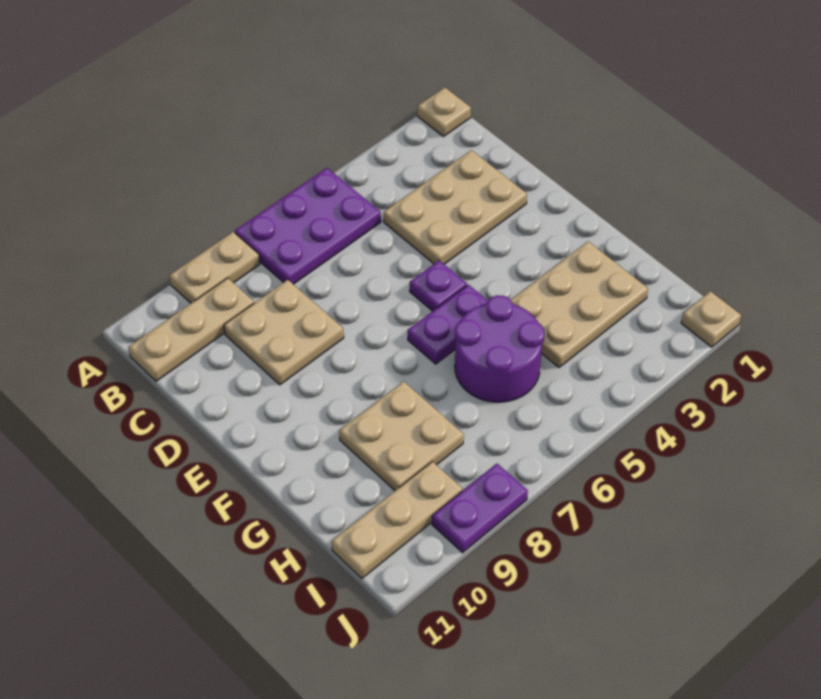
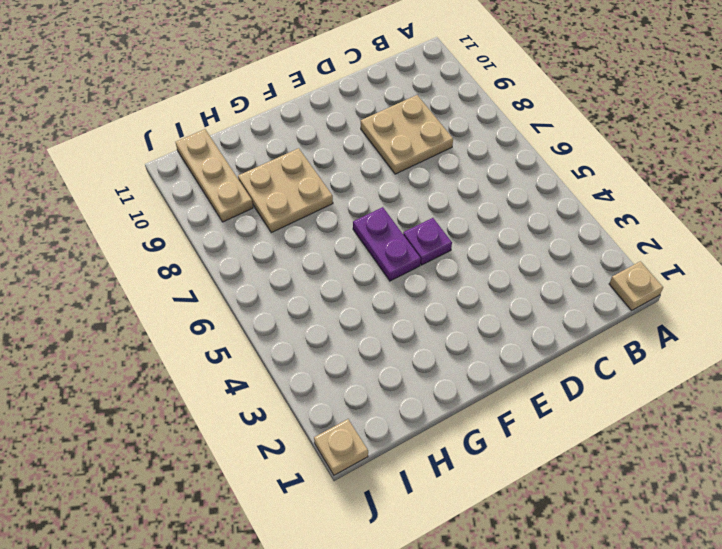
none -> purple plate A5:B7 level 1
none -> tan plate A8:A9 level 1
none -> tan plate B9:B11 level 1

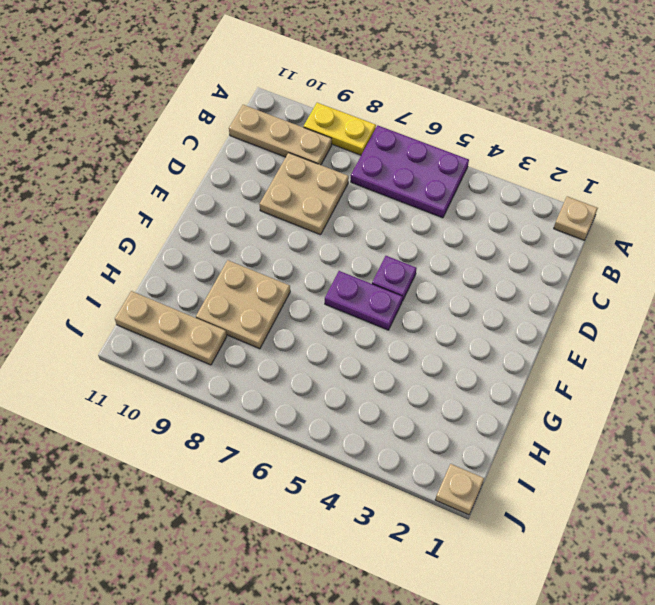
yellow plate A8:A9 level 1 -> tan plate A8:A9 level 1
none -> tan plate C2:D4 level 1
none -> tan plate G2:H4 level 1
none -> purple round brick G5:H6 level 1

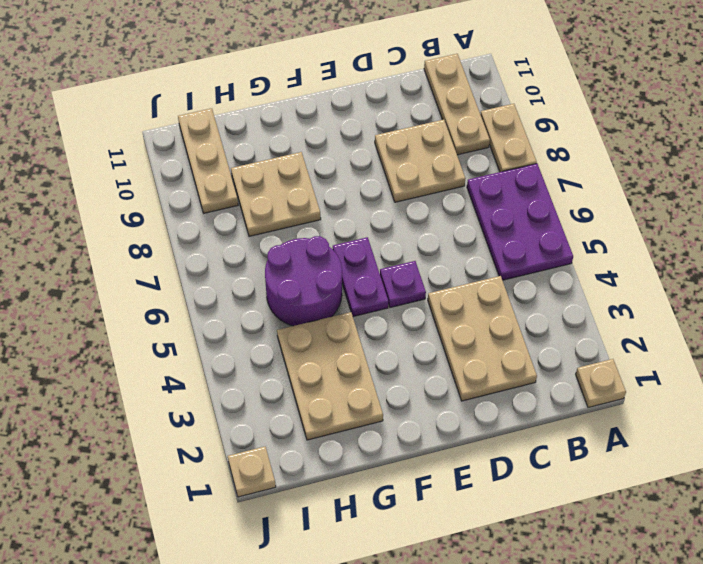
none -> purple plate J8:J9 level 1

